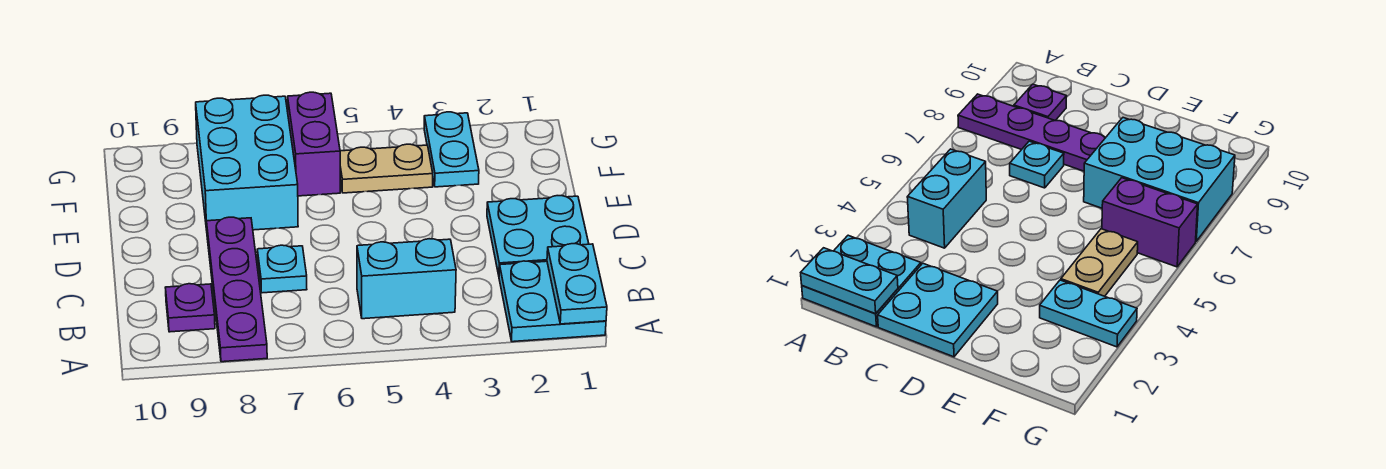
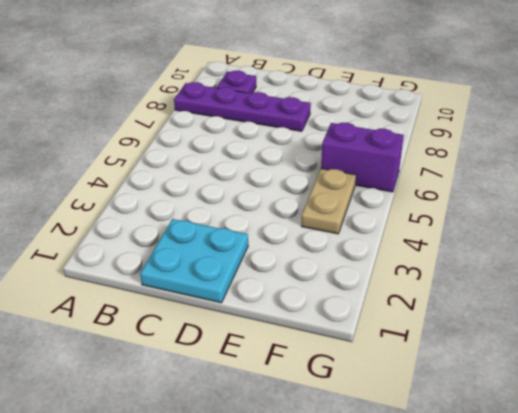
none -> cyan plate A1:B2 level 1
none -> cyan brick B4:B5 level 1

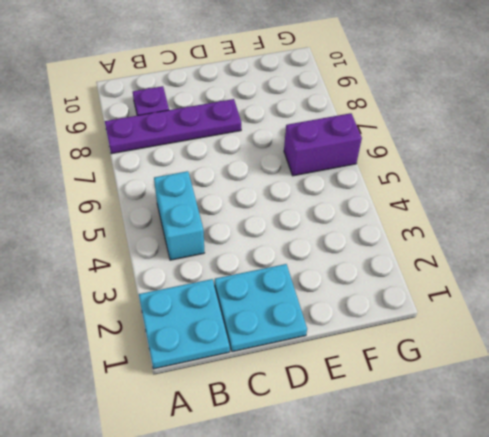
none -> cyan plate C7 level 1
none -> cyan brick E7:G8 level 1

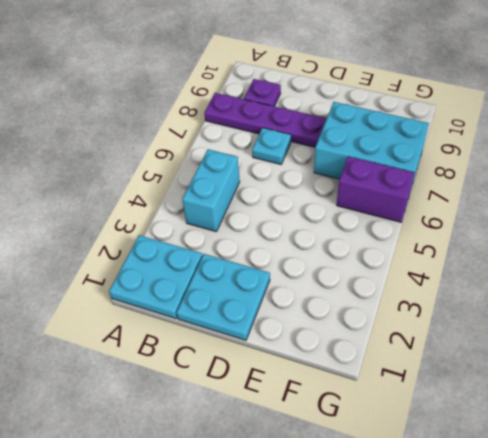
none -> cyan plate F3:G3 level 1
none -> tan plate F4:F5 level 1

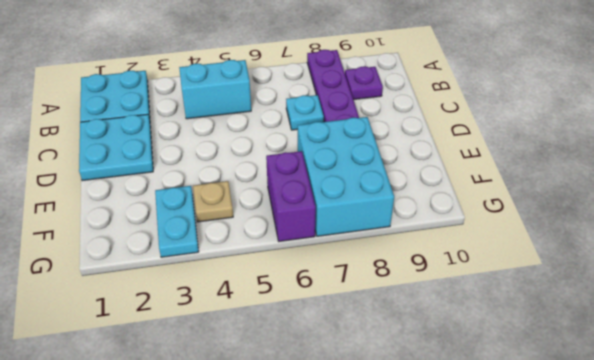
tan plate F4 level 1 -> tan plate F4:F5 level 1
none -> cyan plate A1:B1 level 2

